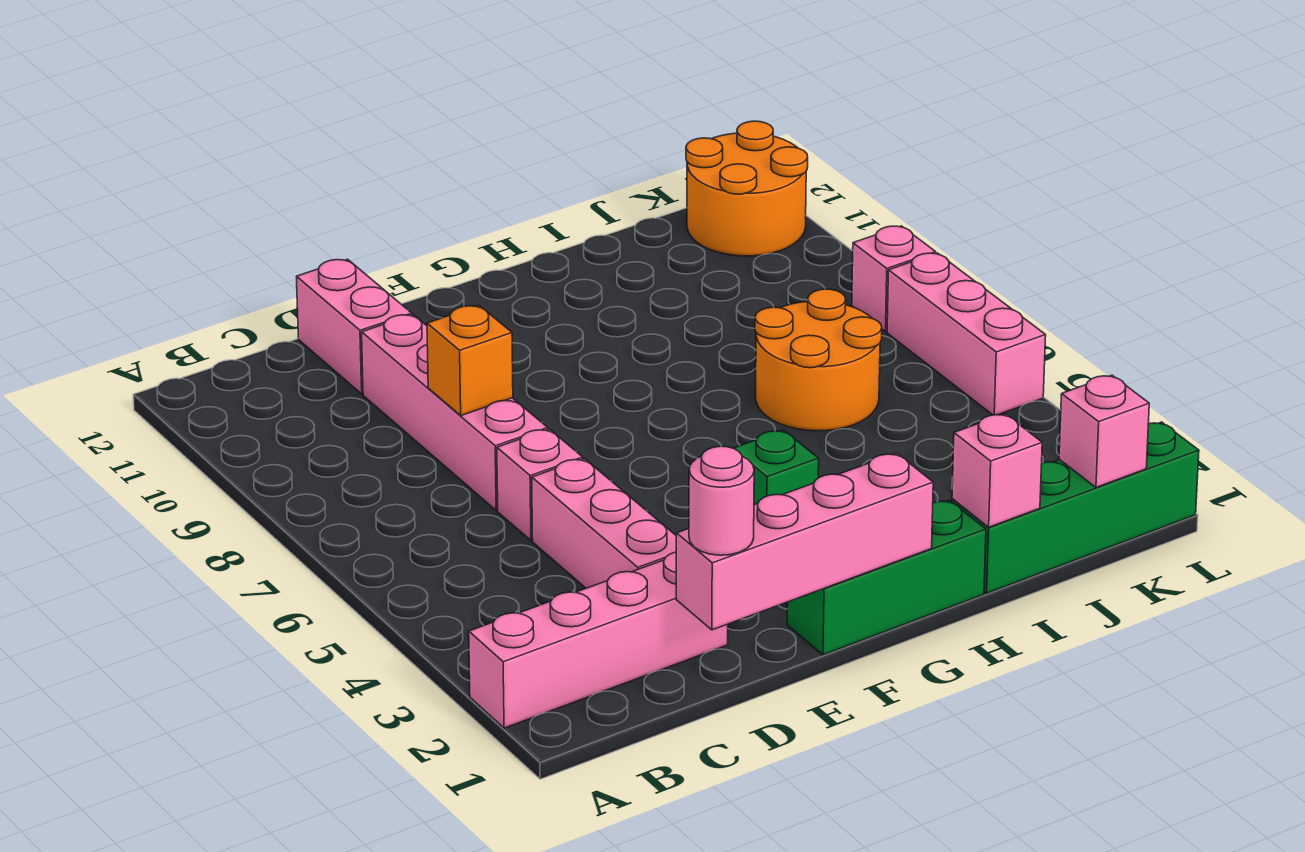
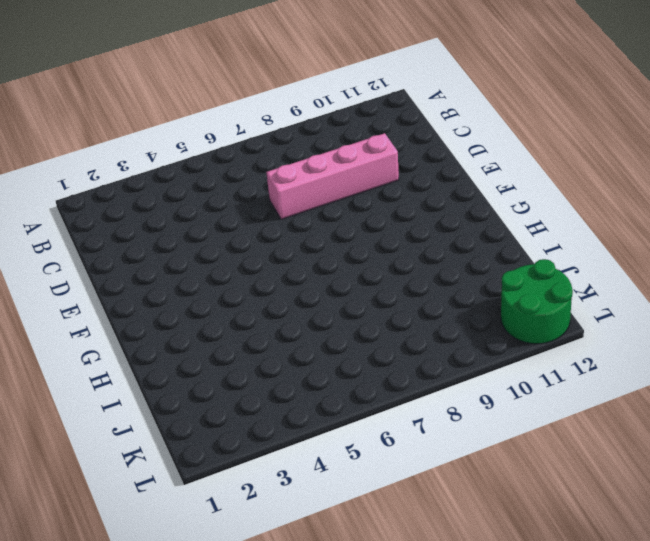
green round brick K11:L12 level 1 -> orange round brick K11:L12 level 1
none -> pink brick A2:D2 level 1
none -> pink brick D3:D5 level 1
none -> pink brick D6 level 1

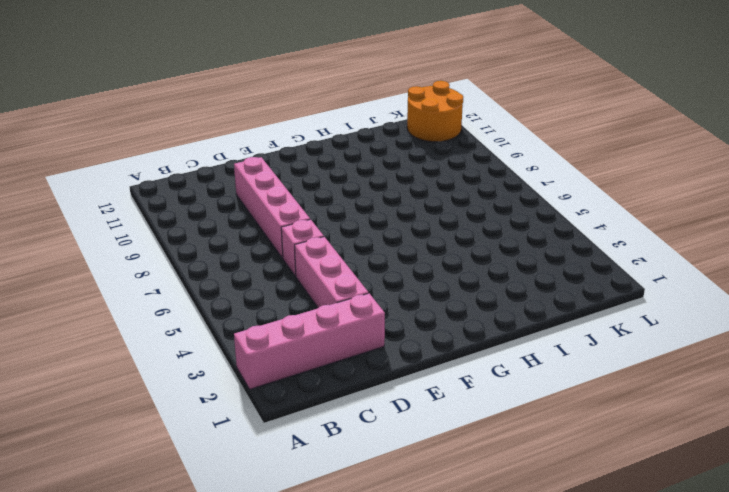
none -> pink brick D11:D12 level 1
none -> green brick F1:H1 level 1
none -> green brick G4 level 1

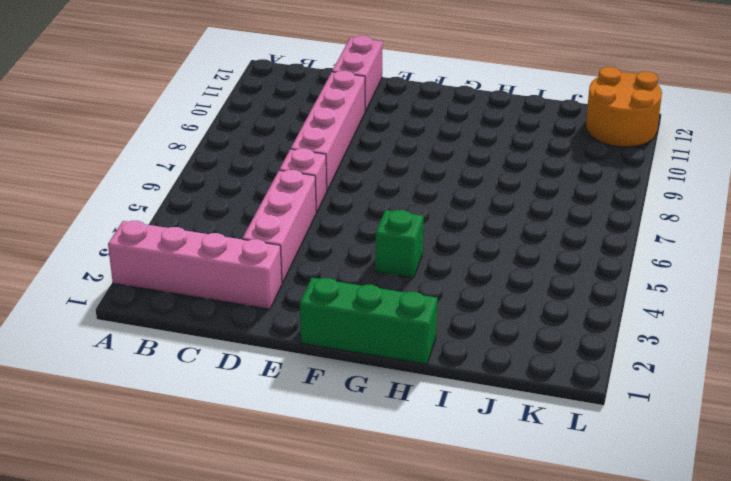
none -> green brick I1:L1 level 1
none -> orange round brick I6:J7 level 1
none -> pink brick L5:L7 level 1

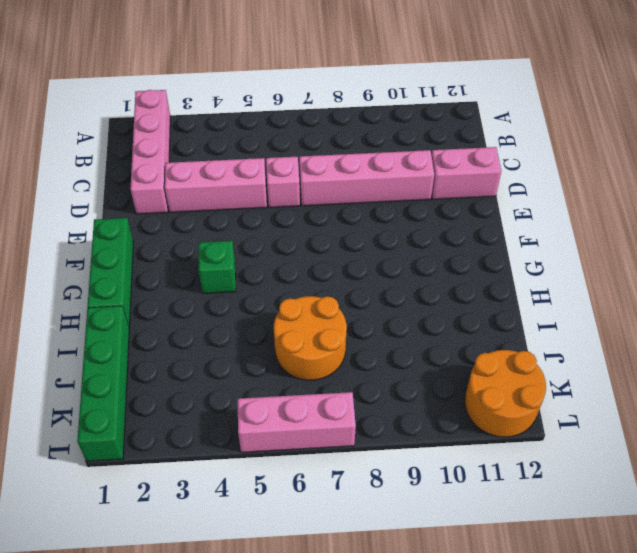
none -> pink brick L8 level 1
none -> pink brick D1:G1 level 2
none -> orange brick D8 level 2

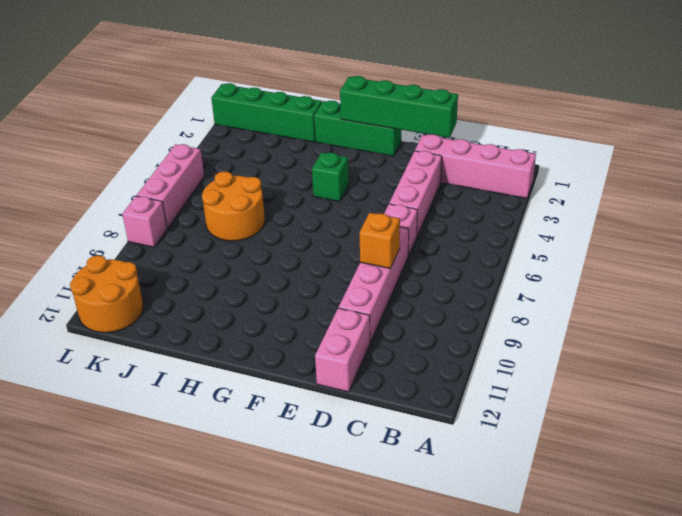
green brick D1:G1 level 2 -> pink brick D1:G1 level 2
none -> pink brick I1 level 2
none -> pink brick K1 level 2
none -> pink round brick D1 level 3

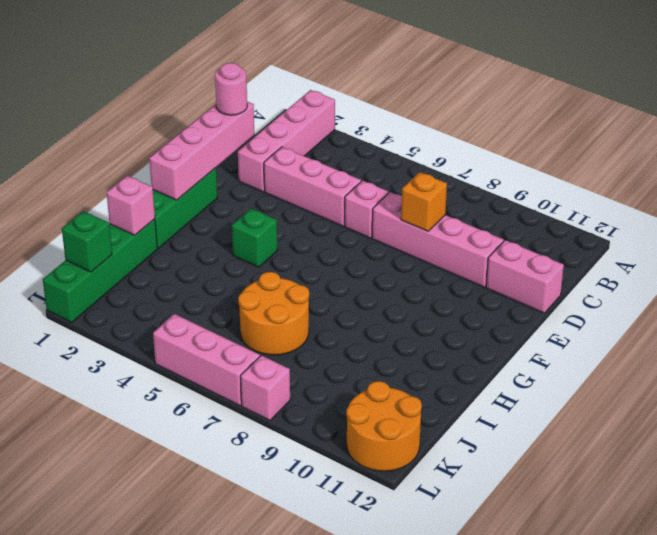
green brick K1 level 2 -> pink brick K1 level 2

